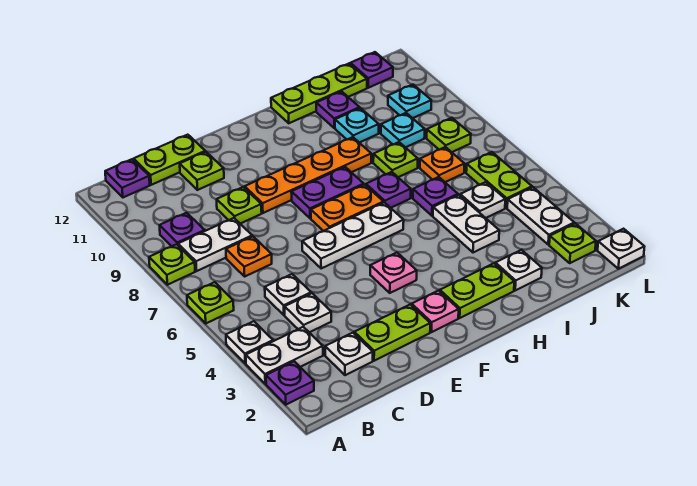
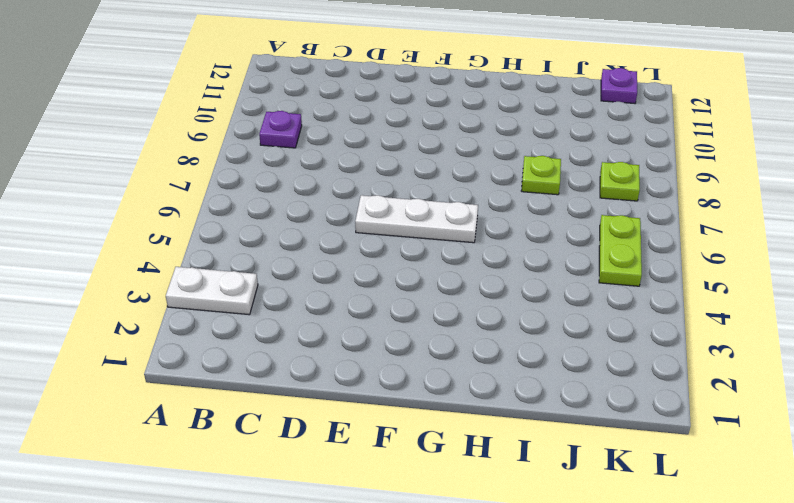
none -> purple plate A2 level 1
none -> white plate A4 level 1
none -> lime plate A6 level 1
none -> lime plate A8 level 1

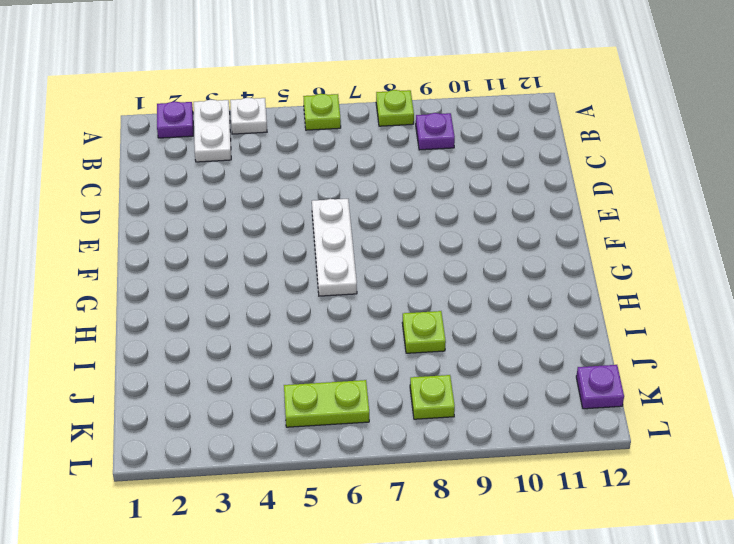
none -> white plate B8:C8 level 1
none -> purple plate B12 level 1
none -> white plate C2 level 1
none -> white plate C4 level 1

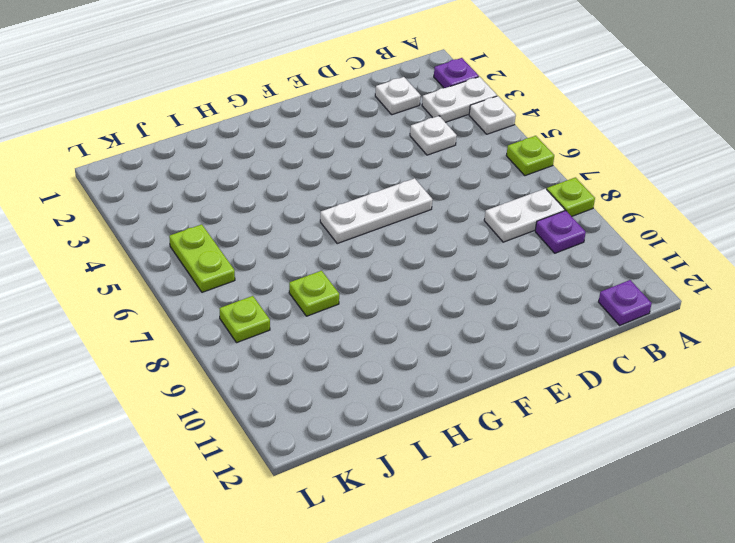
none -> white plate C5 level 1
none -> orange plate C7 level 1
none -> lime plate C12:D12 level 1
none -> lime plate D2:E2 level 1

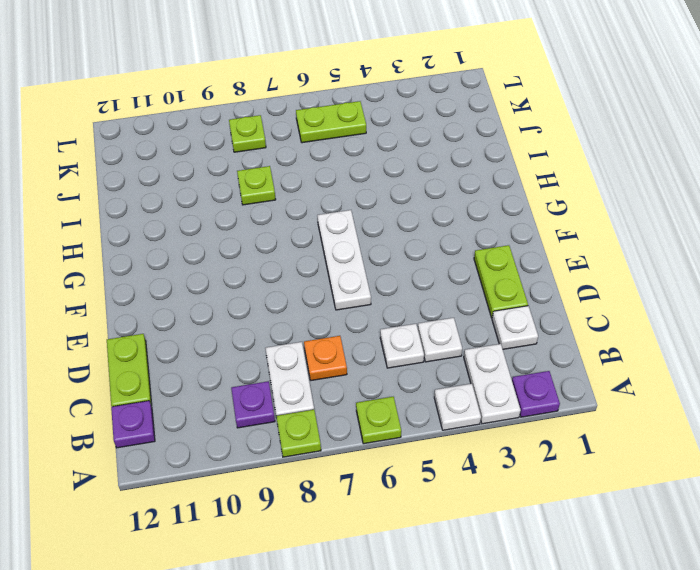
none -> lime plate D9 level 1
none -> lime plate D11 level 1
none -> orange plate E9:H9 level 1
none -> pink plate F2 level 1

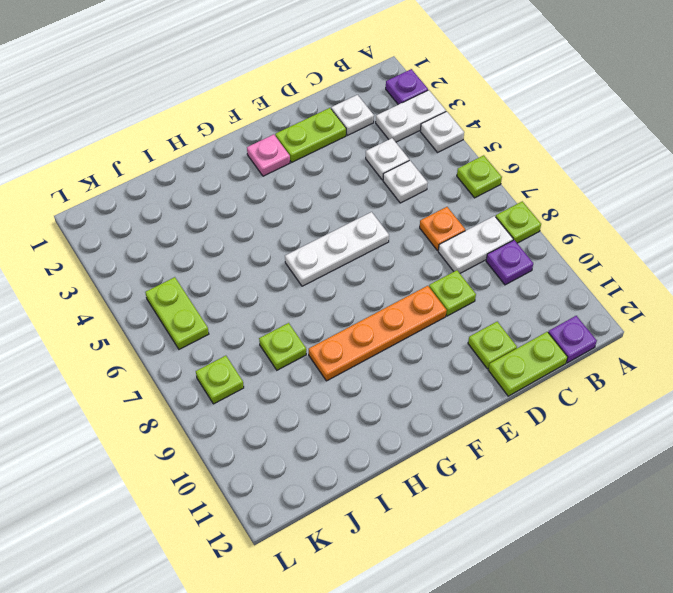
none -> pink plate F4 level 1
none -> orange plate F7:G7 level 1
none -> purple plate F8:G8 level 1
none -> lime plate G2:H2 level 1

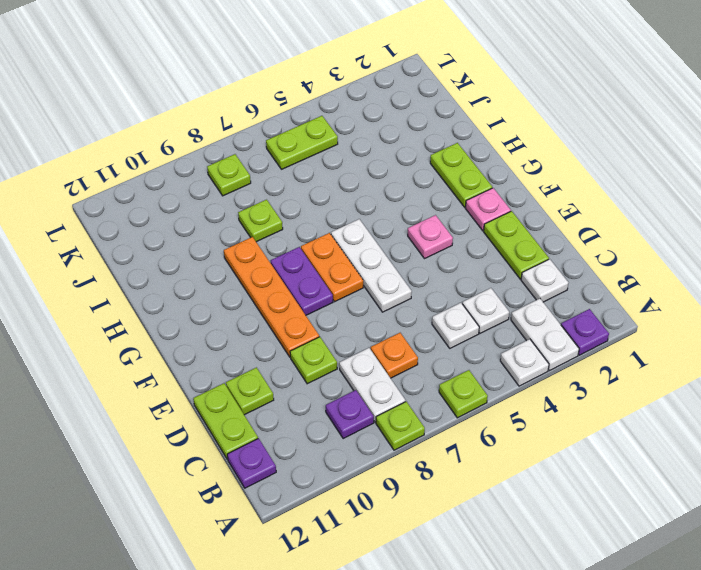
none -> purple plate H7 level 1
none -> lime plate H12:J12 level 1
none -> white plate I2 level 1
none -> white plate I4:I5 level 1

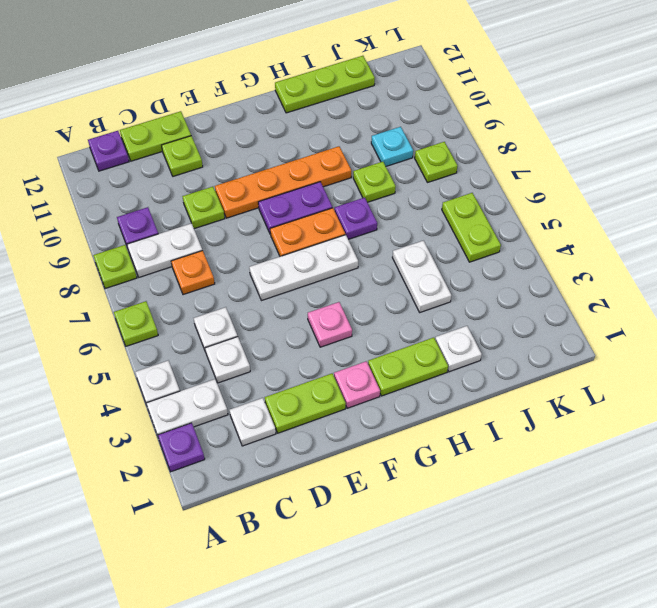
none -> purple plate I6 level 1
none -> cyan plate I10 level 1
none -> purple plate I11 level 1
none -> white plate J5 level 1

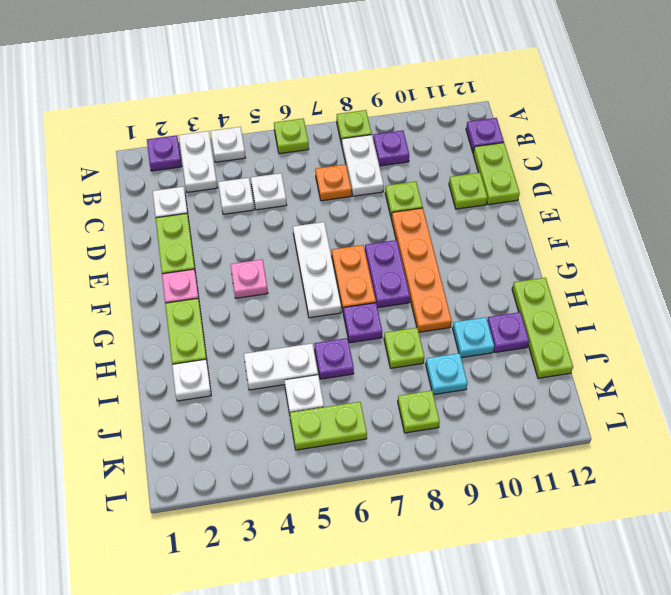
none -> orange plate J7 level 1
none -> lime plate K2 level 1
none -> white plate K3:K4 level 1
none -> cyan plate K10 level 1

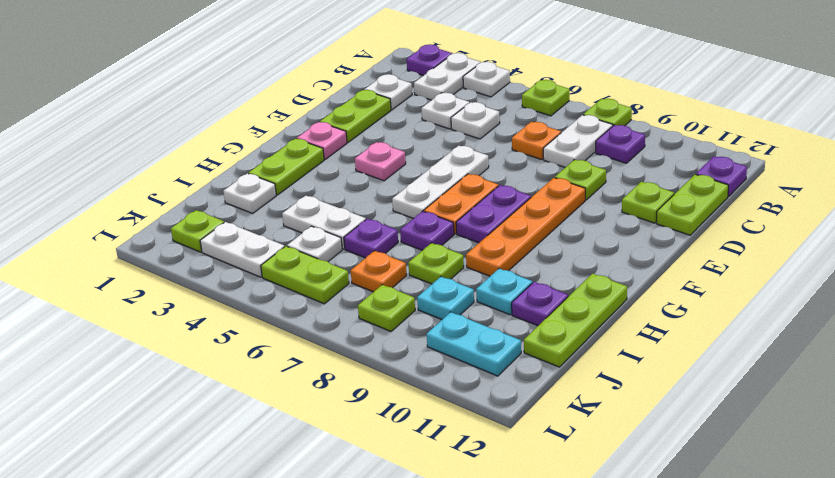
cyan plate K10:K11 level 1 -> cyan plate K10 level 1
none -> purple plate K12 level 1
none -> white plate L1 level 1

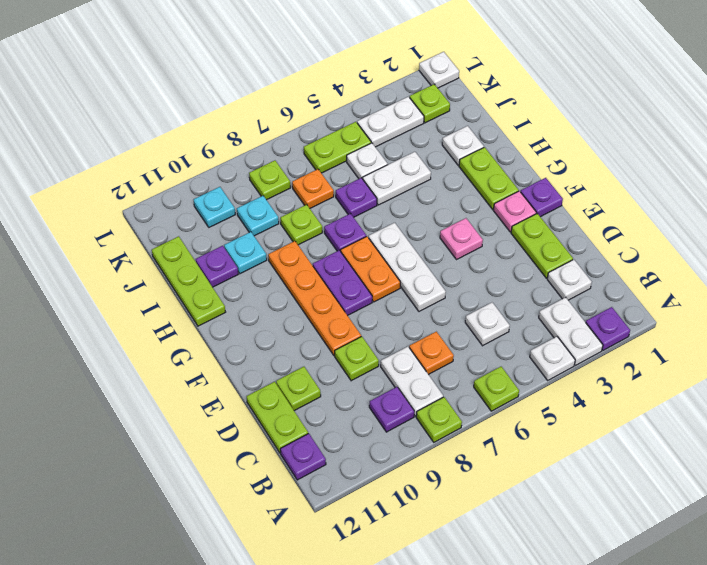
purple plate F1 level 1 -> purple plate K12 level 1
none -> white plate C4 level 1

